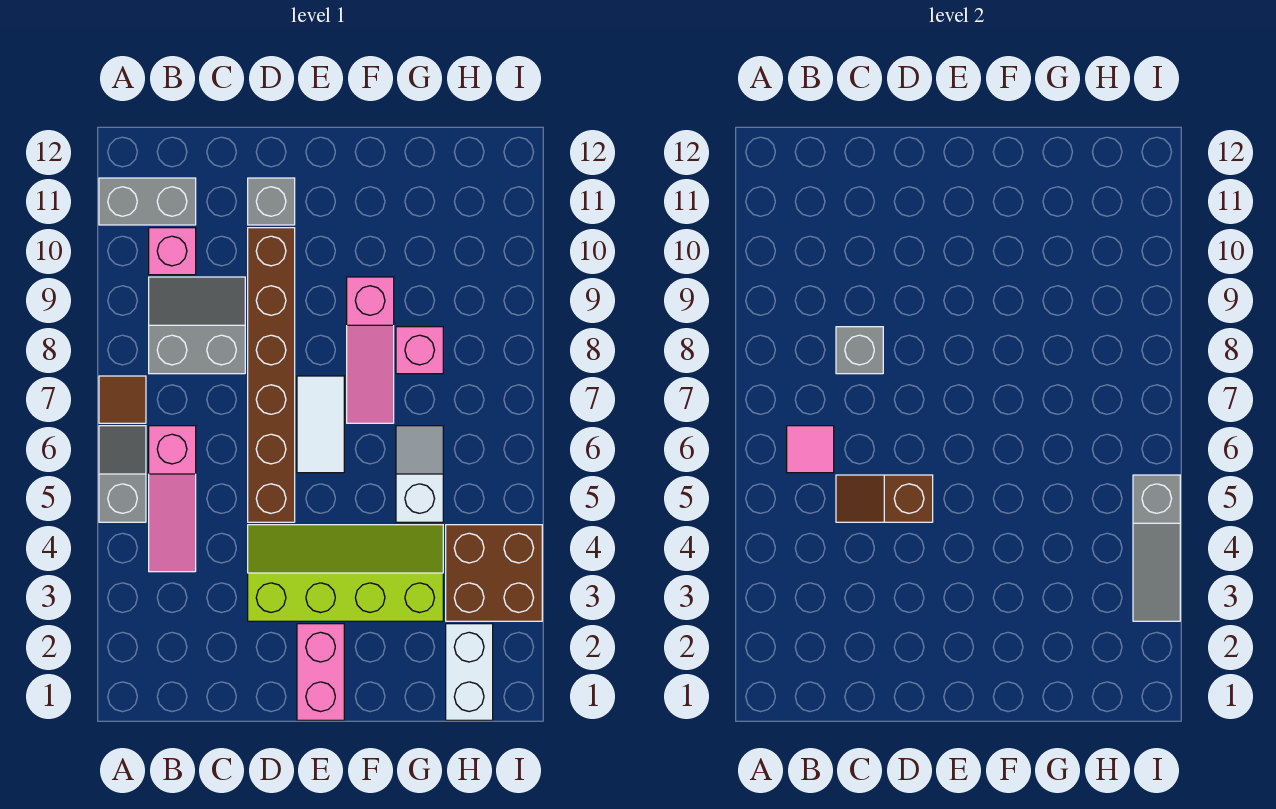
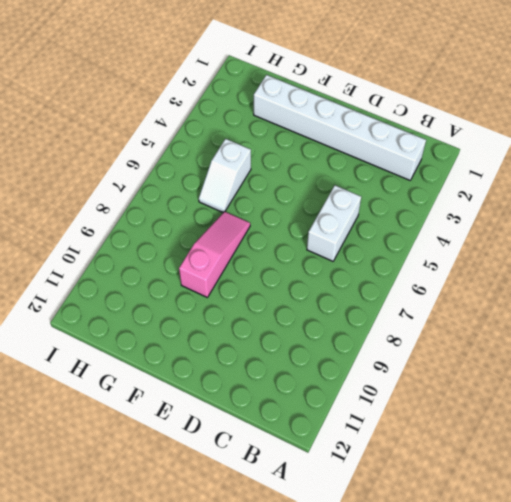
white brick B2:G2 level 1 -> pink brick E1:E2 level 1
white brick C5:C6 level 1 -> white brick H1:H2 level 1
none -> grey slope A5:A6 level 1 top 5
none -> brown tile A7 level 1
none -> grey brick A11:B11 level 1

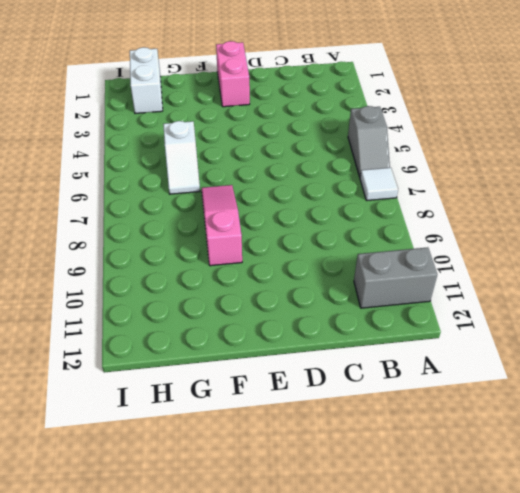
white tile A7 level 1 -> brown tile A7 level 1
none -> pink slope B4:B6 level 1 top 6
none -> grey slope B8:C9 level 1 top 8
none -> pink brick B10 level 1

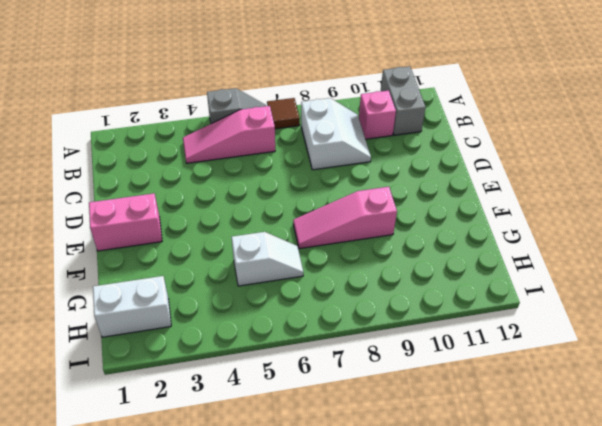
white slope B8:C9 level 1 top 8 -> grey slope B8:C9 level 1 top 8
none -> lime slope D3:G4 level 1 top 3
none -> brown brick D5:D10 level 1
none -> grey brick D11 level 1

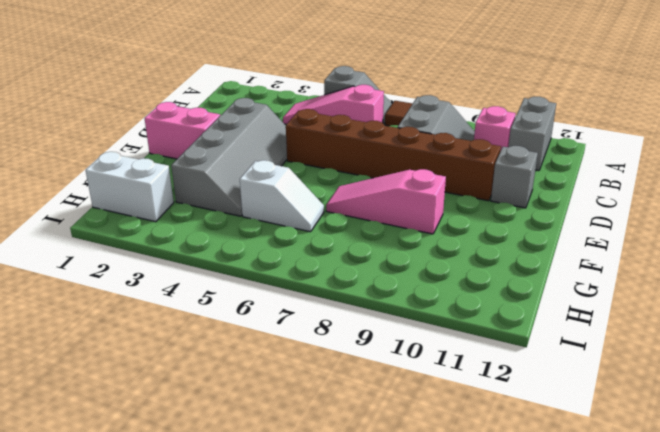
grey slope D3:G4 level 1 top 3 -> lime slope D3:G4 level 1 top 3
none -> white tile E6:E7 level 1
none -> pink brick G8 level 1
none -> brown brick H3:I4 level 1

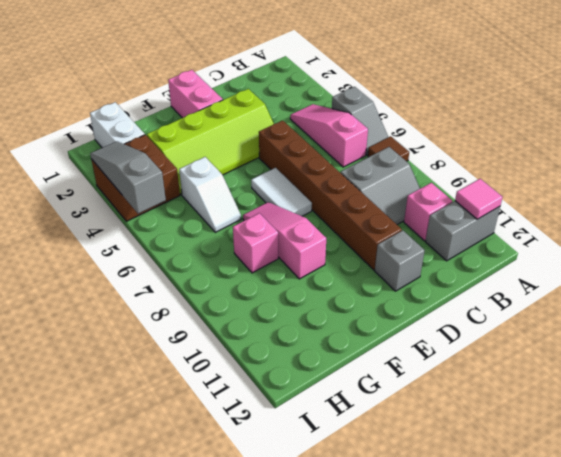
pink tile A11 level 2 -> pink tile B6 level 2
none -> brown slope C5:D5 level 2 top D
none -> grey brick C8 level 2

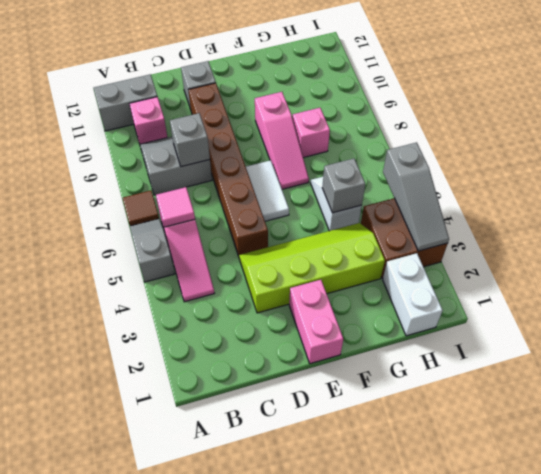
grey brick G5 level 2 -> none
none -> brown slope C5:D5 level 2 top D

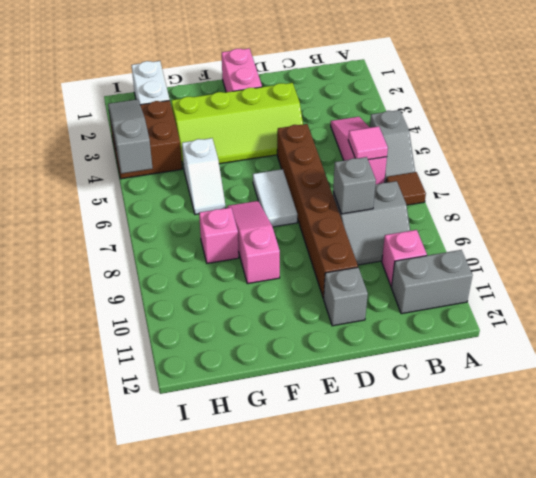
none -> brown slope C5:D5 level 2 top D

